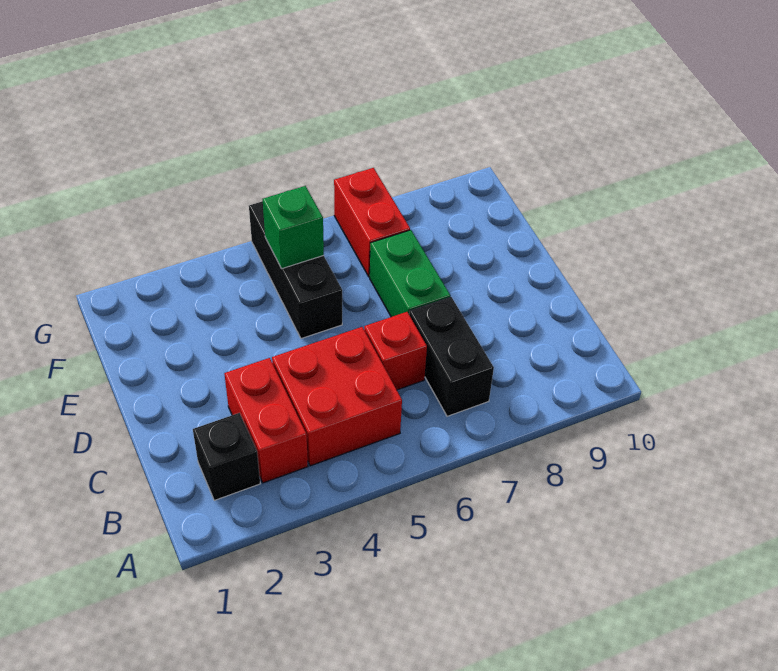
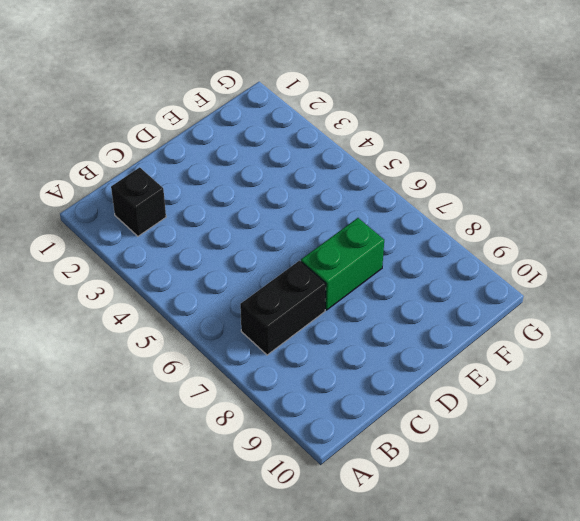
none -> red brick B3:C3 level 1
none -> red brick B4:C5 level 1

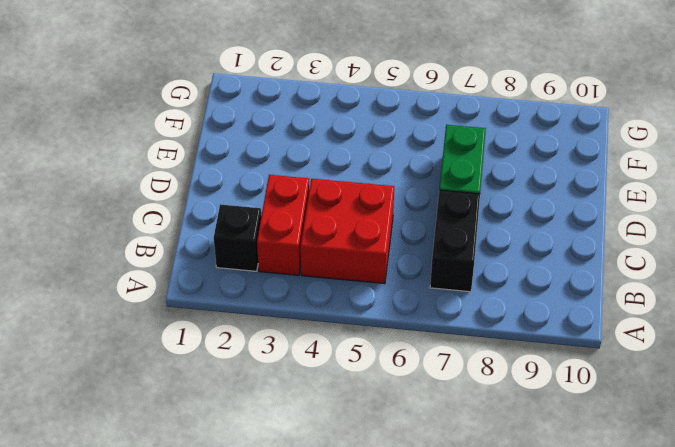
none -> red brick C6 level 1
none -> black brick E5:G5 level 1

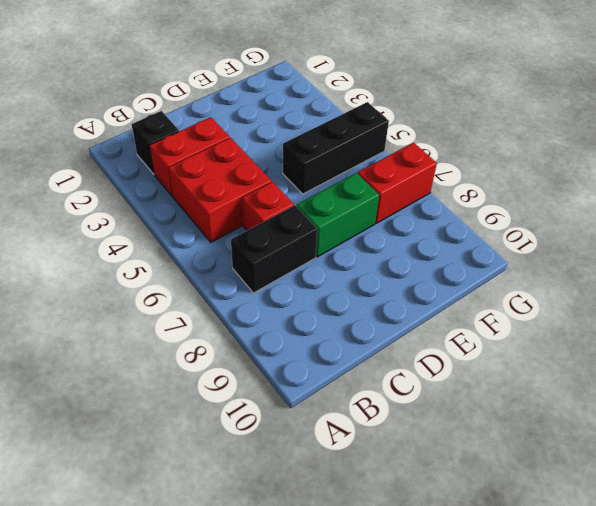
none -> green brick F5 level 2

